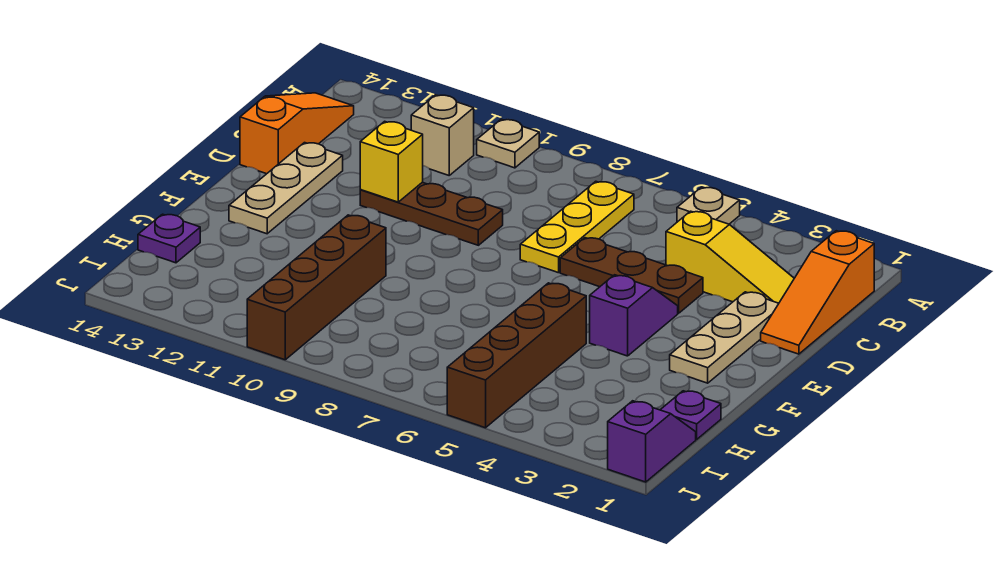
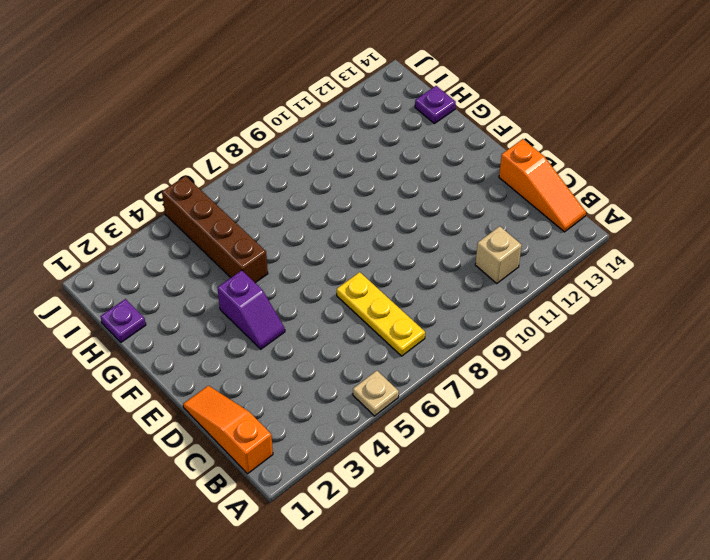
none -> tan plate A10 level 1
none -> yellow slope C2:C4 level 1 top 4
none -> tan plate D2:F2 level 1

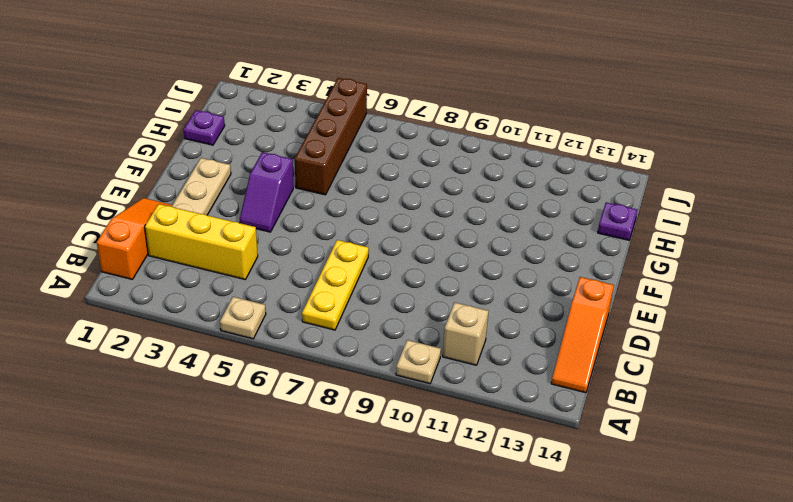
yellow brick C2:C4 level 1 -> yellow slope C2:C4 level 1 top 4
none -> brown plate D4:D6 level 1
none -> brown plate D9:D11 level 1
none -> tan plate D13:F13 level 1

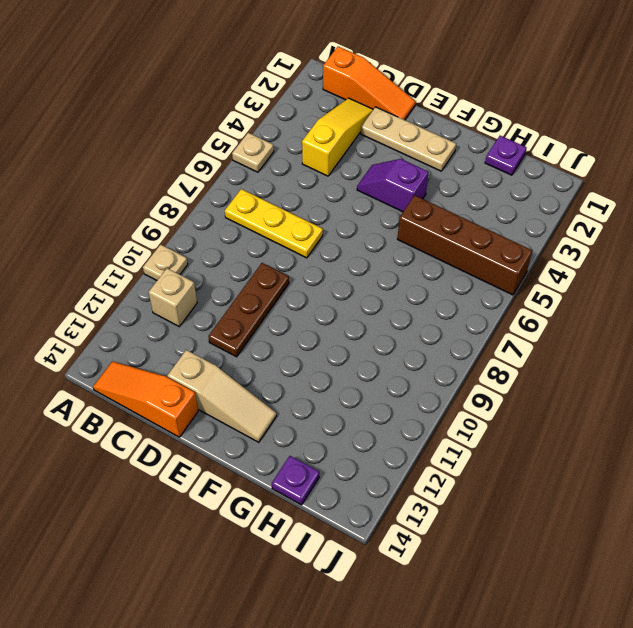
tan slope D13:F13 level 1 top D -> tan plate D13:F13 level 1
none -> brown plate D4:D6 level 1
none -> brown brick G10:J10 level 1
none -> purple slope I1:J1 level 1 top J

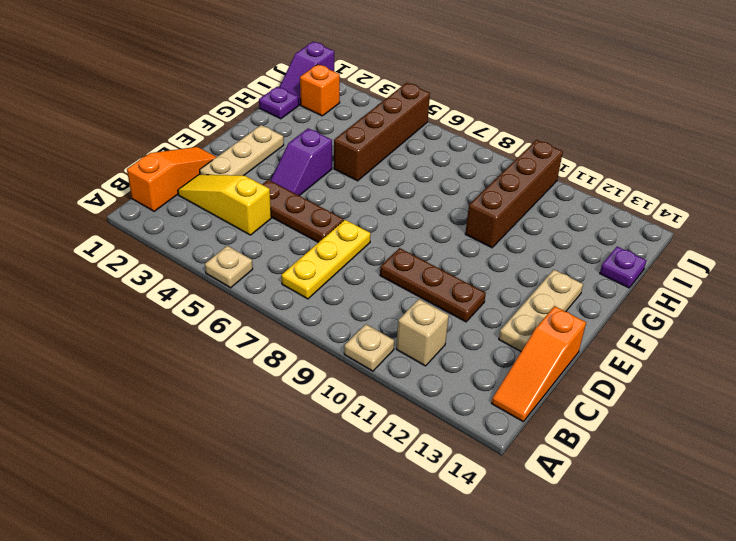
orange brick I2 level 1 -> none
none -> yellow brick D11 level 2

